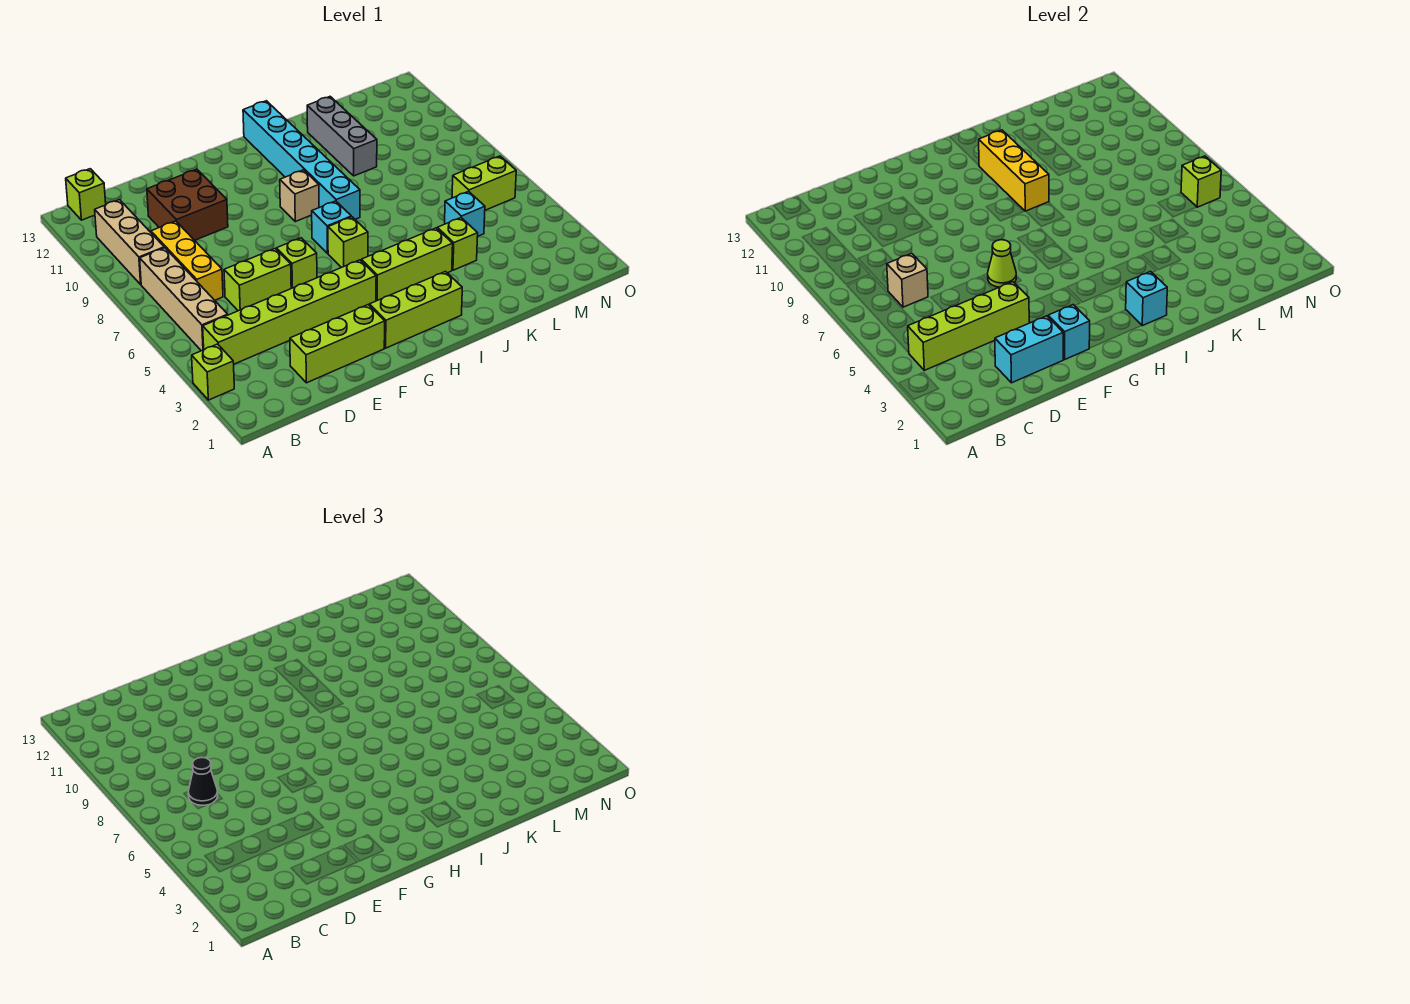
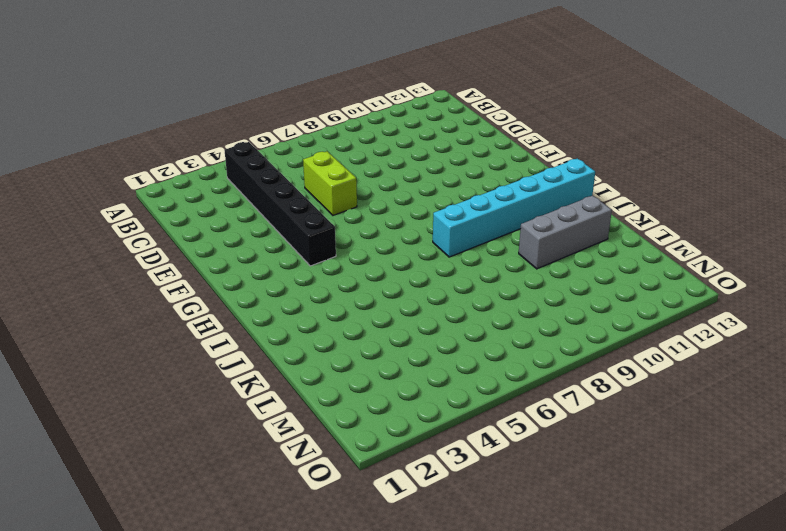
black brick B4:G4 level 1 -> lime brick B4:G4 level 1
none -> lime brick A3 level 1
none -> tan brick B5:B8 level 1
none -> tan brick B9:B11 level 1

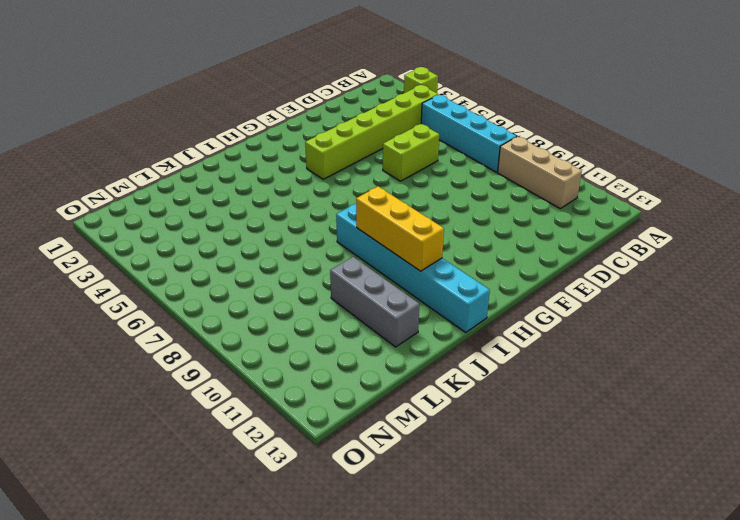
cyan brick B5:B8 level 1 -> tan brick B5:B8 level 1
none -> lime brick B13 level 1
none -> yellow brick C7:C9 level 1
none -> lime brick D2:F2 level 1

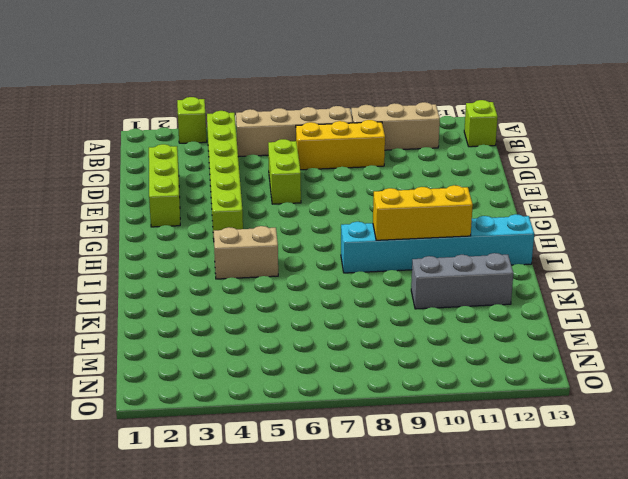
tan brick I4:I5 level 1 -> lime brick H4:J4 level 1
none -> brown brick D10:E11 level 1
none -> lime brick F6 level 1
none -> lime brick G2:I2 level 1

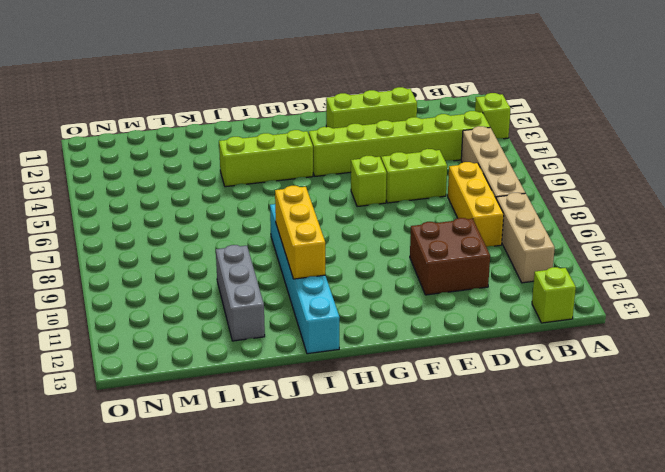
none -> lime brick G2:I2 level 1
none -> lime brick H6 level 1
none -> cyan brick H7 level 1

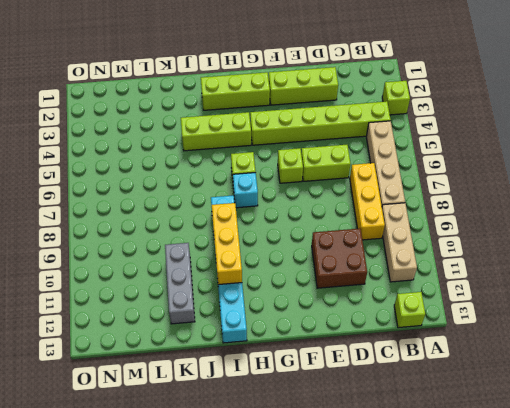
none -> tan brick H9 level 1
none -> lime brick K4 level 1
none -> cyan brick L5 level 1

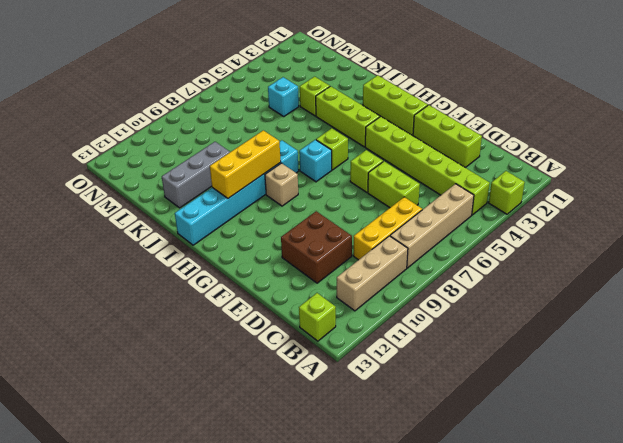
none -> lime brick M6:N6 level 1
none -> lime brick B4:E4 level 2
none -> tan brick C7 level 2

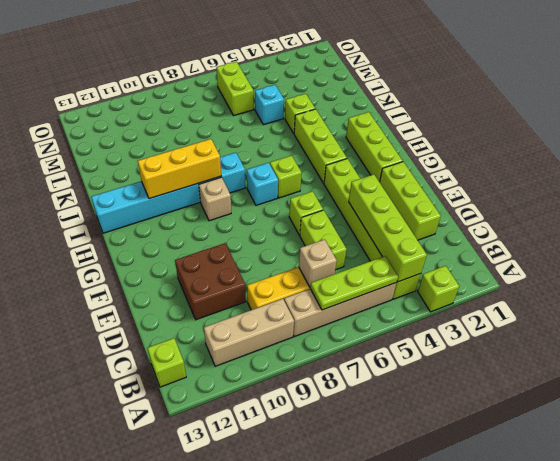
lime plate B5:B7 level 2 -> none
none -> grey brick K10:K12 level 1
none -> cyan brick D2:E2 level 2
none -> cyan brick F2 level 2

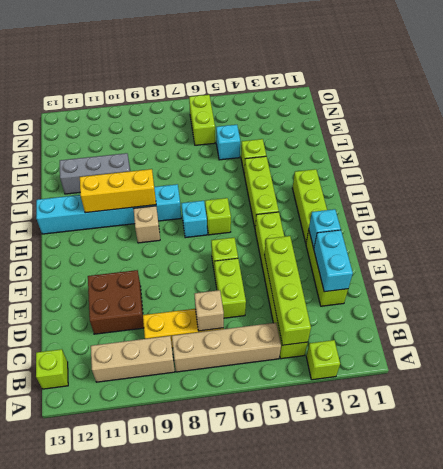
none -> lime cone F6 level 2
none -> cyan brick I2 level 2
none -> lime brick N6 level 2

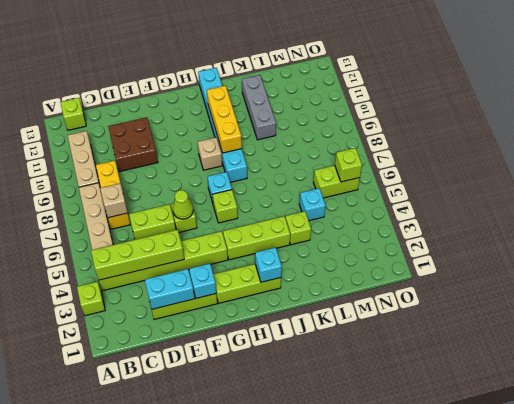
none -> black cone C7 level 3

